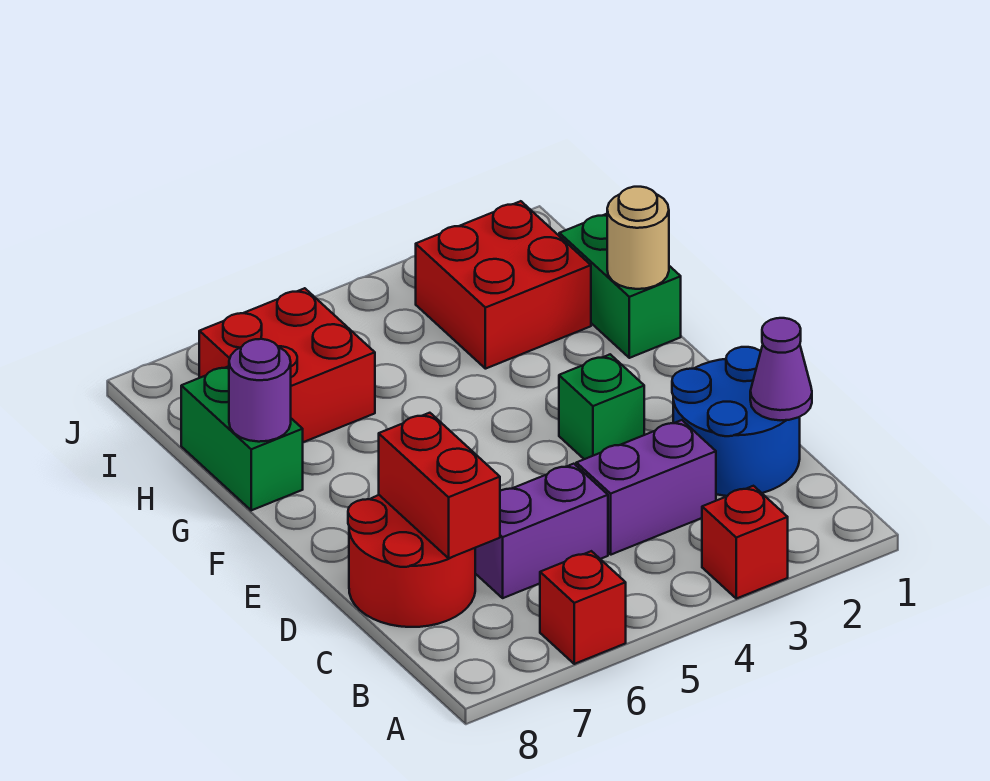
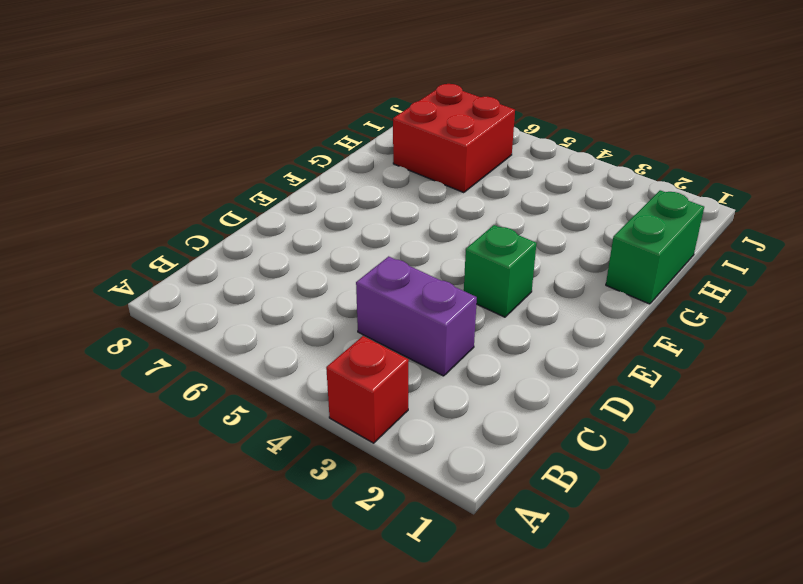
none -> red brick A6 level 1
none -> blue round brick C1:D2 level 1
none -> purple brick C5:C6 level 1

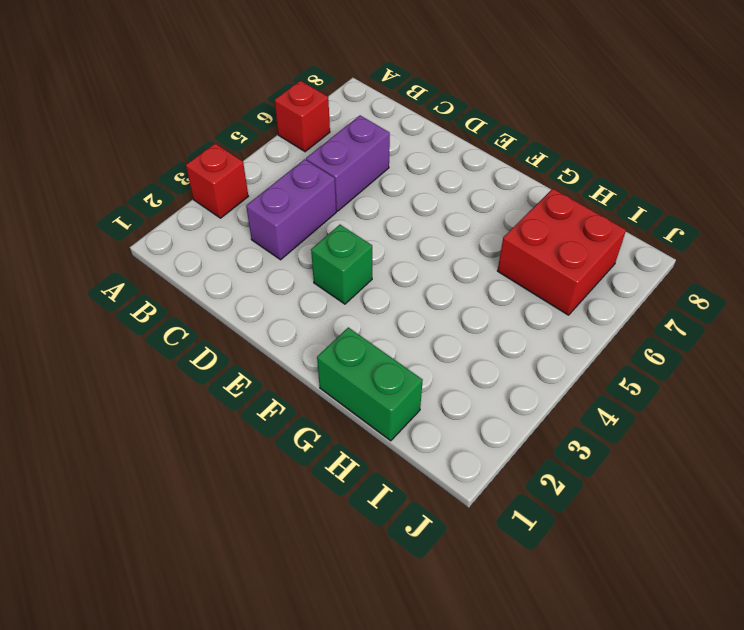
none -> blue round brick C1:D2 level 1
none -> red round brick C7:D8 level 1
none -> green brick G8:H8 level 1

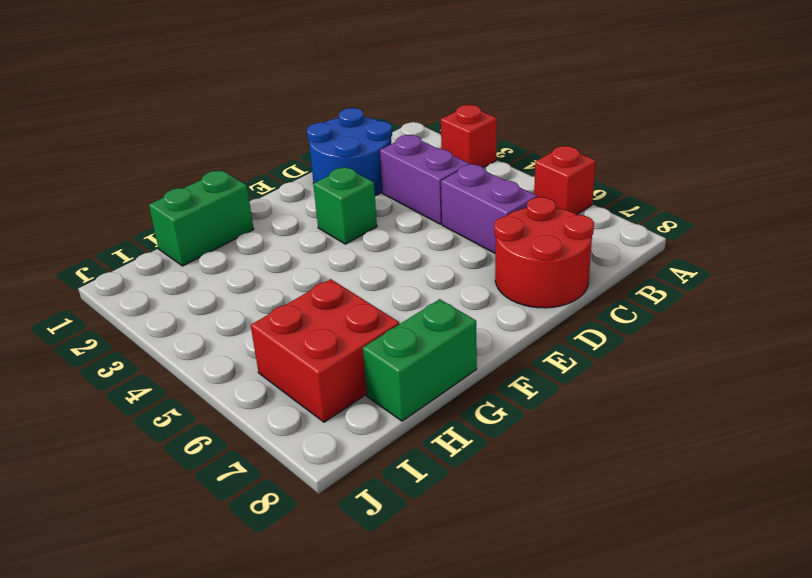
none -> red brick H2:I3 level 1
none -> purple cone C1 level 2
none -> red brick C7:D7 level 2

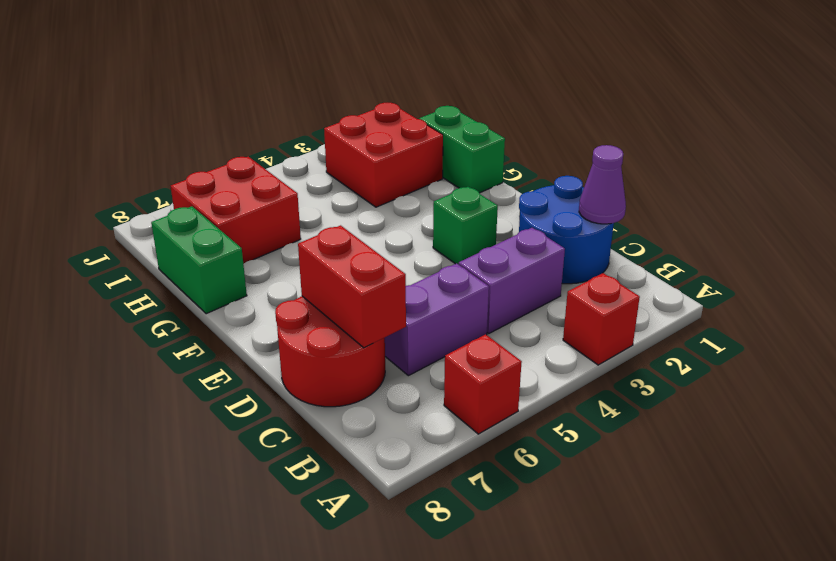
none -> tan round brick G1 level 2
none -> purple round brick G8 level 2

